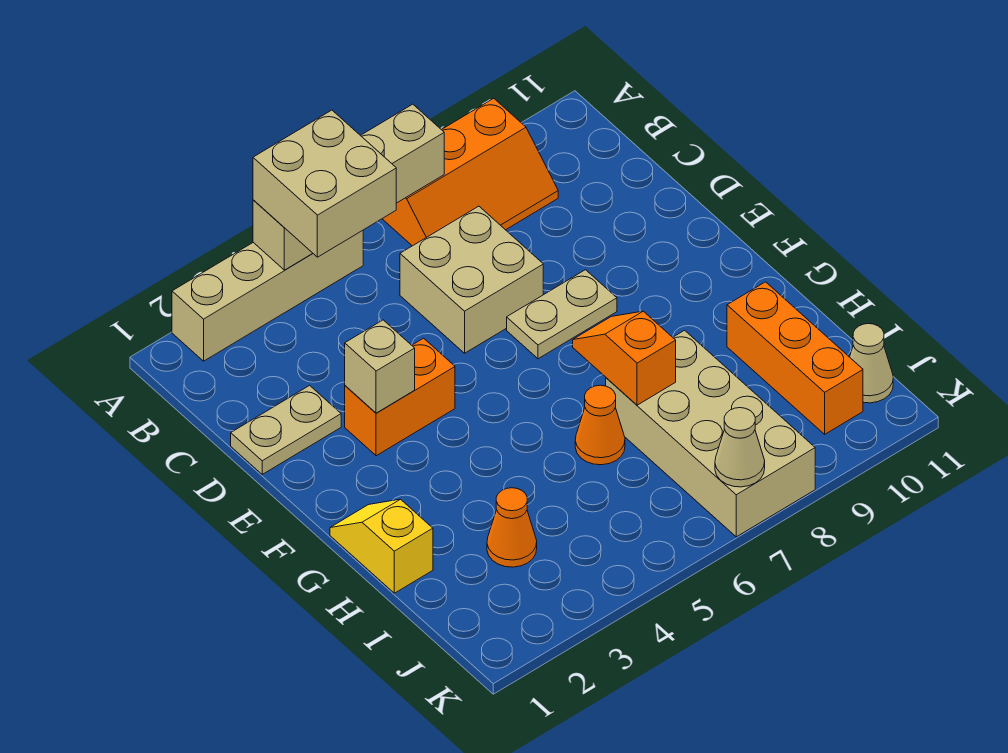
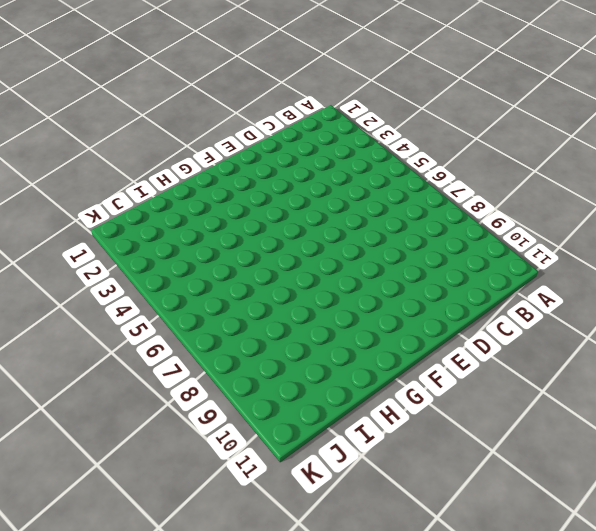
none -> tan brick A2:A5 level 1
none -> orange slope A7:B9 level 1 top A
none -> tan brick C6:D7 level 1

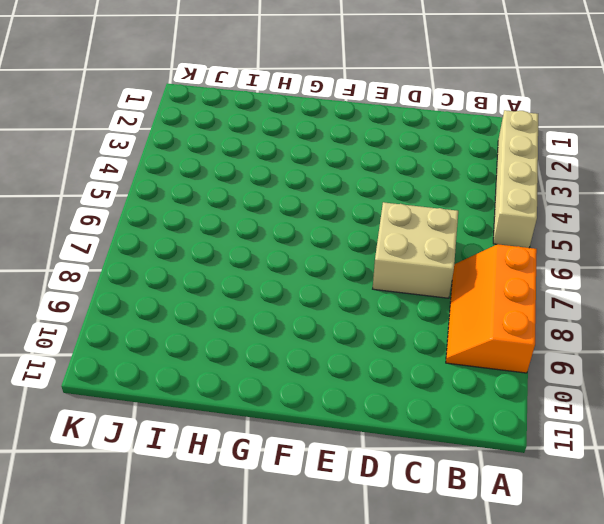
none -> tan plate D1:D2 level 1
none -> orange brick E3:E4 level 1
none -> tan plate E7:E8 level 1

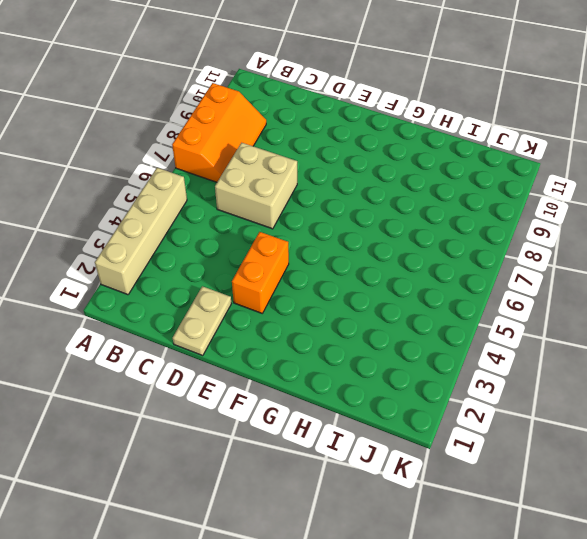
none -> tan plate E7:E8 level 1
none -> yellow slope G1:H1 level 1 top H
none -> orange cone H6 level 1

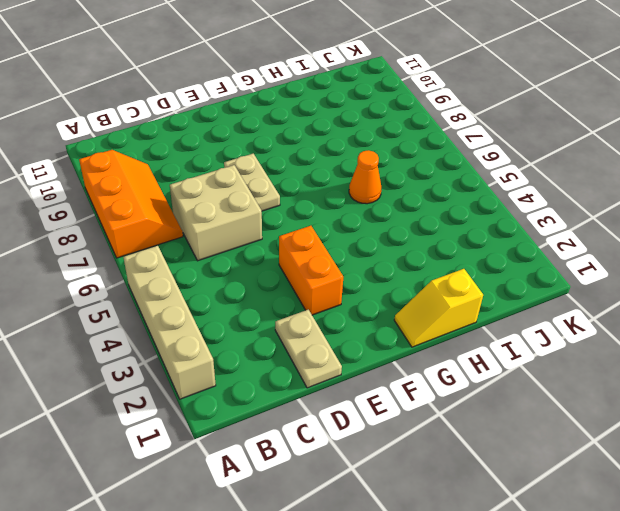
none -> tan brick H7:K8 level 1
none -> orange brick H10:J10 level 1
none -> orange cone I3 level 1

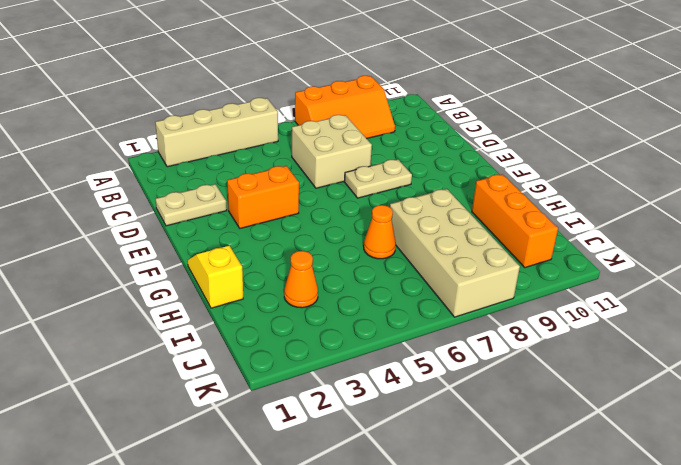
none -> tan cone J11 level 1
none -> tan brick A4:A7 level 2
none -> tan brick E3 level 2

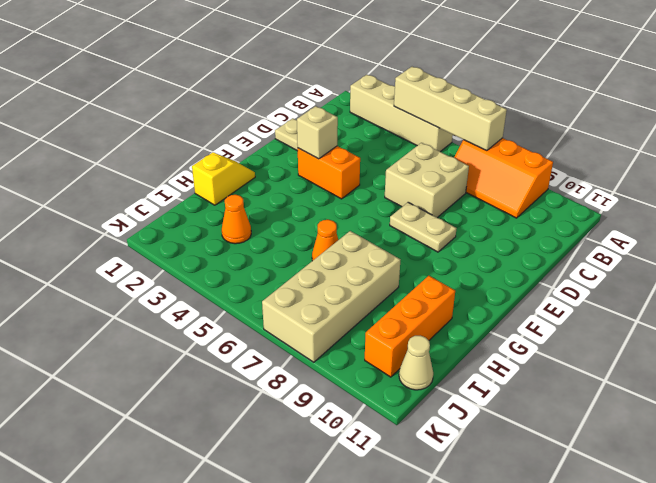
none -> orange slope G7:H7 level 2 top H
none -> tan cone K7 level 2
none -> tan brick A4:B5 level 3

